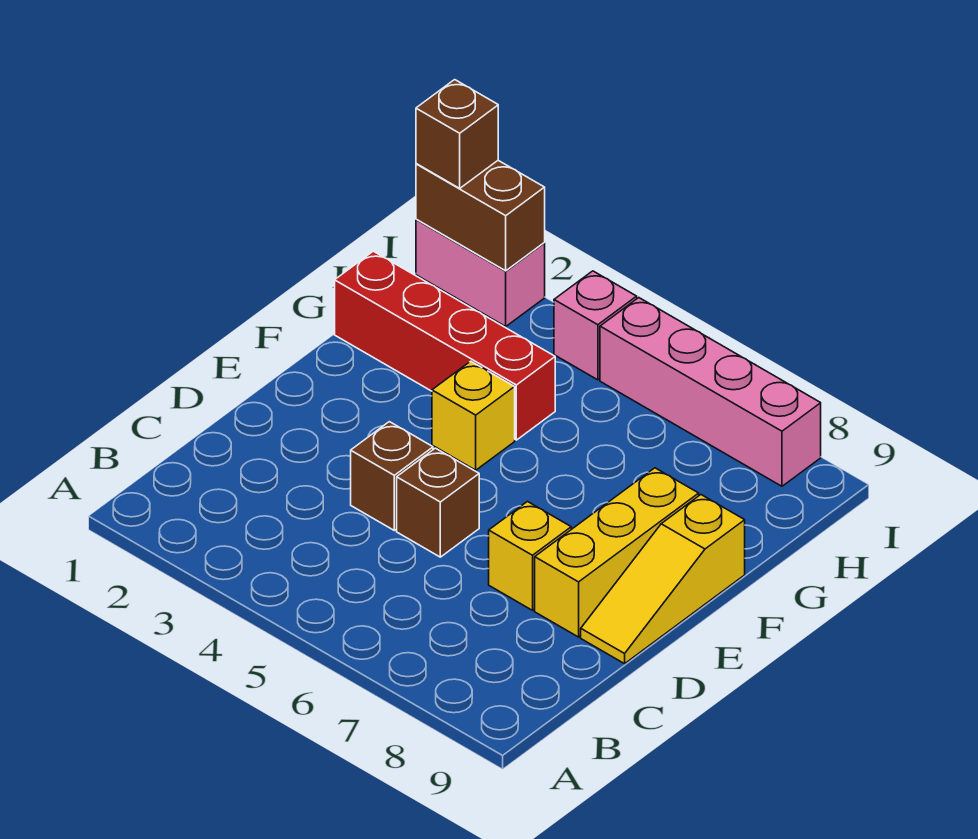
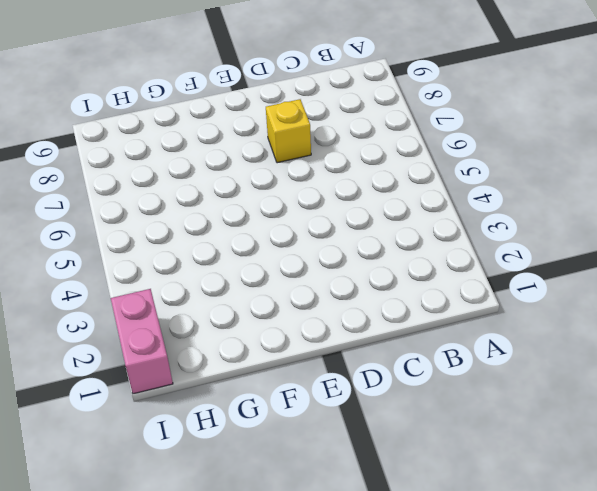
none -> brown brick D4 level 1
none -> brown brick D5 level 1
none -> yellow brick D8:F8 level 1

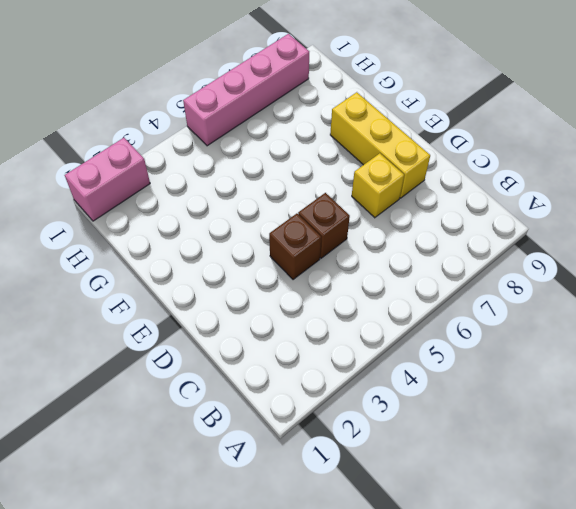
none -> yellow slope D9:F9 level 1 top F
none -> yellow brick F4 level 1
none -> red brick G1:G4 level 1

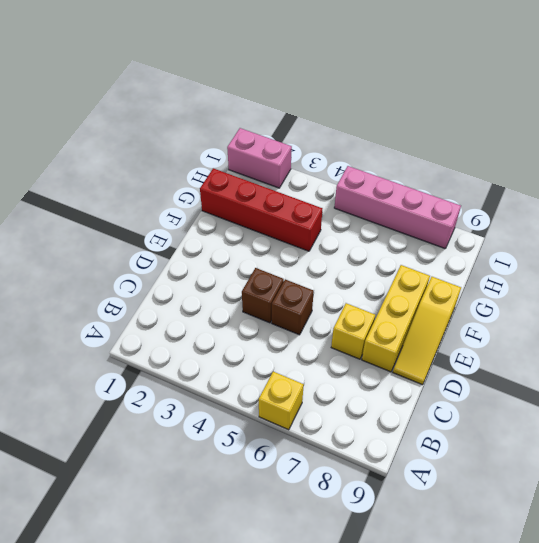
yellow brick A6 level 1 -> yellow brick F4 level 1
none -> pink brick I4 level 1
none -> brown brick I1:I2 level 2
none -> brown brick I1 level 3

